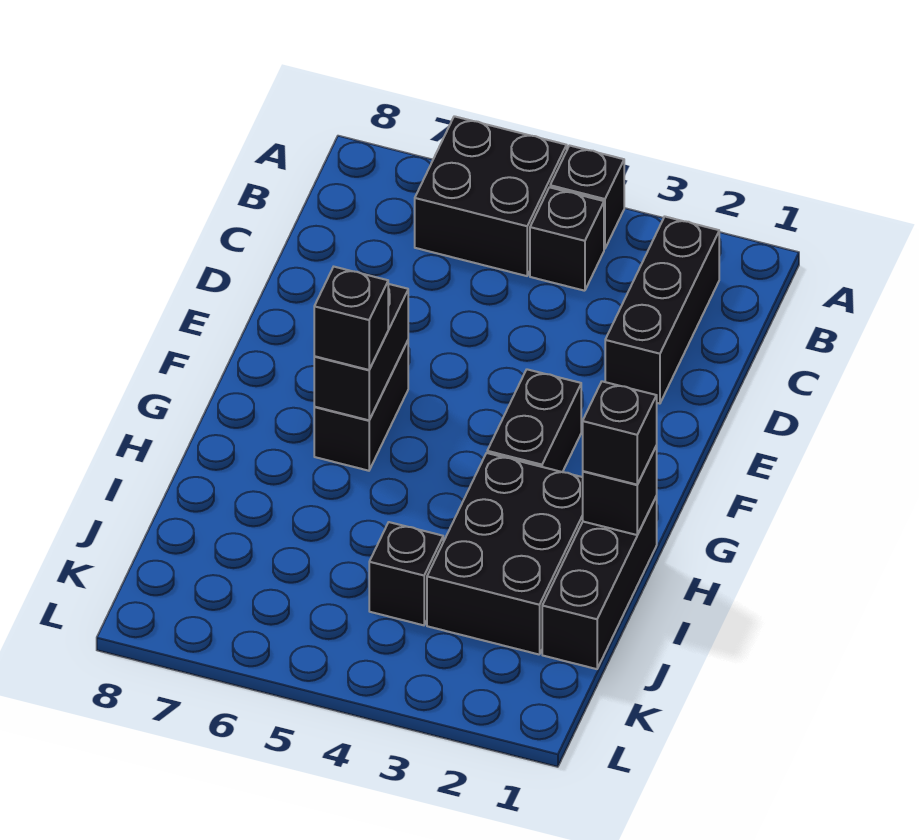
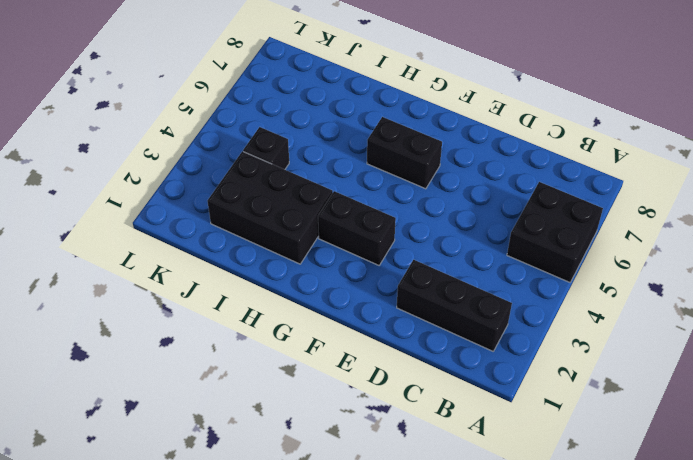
none -> black brick A4 level 1
none -> black brick B4 level 1
none -> black brick H1:J1 level 1

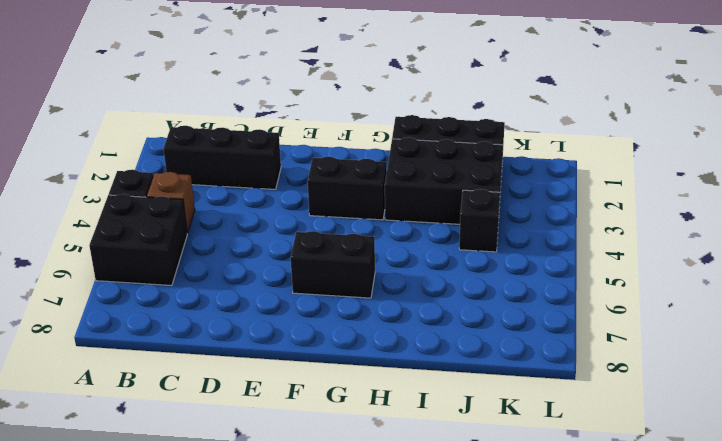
brown brick B4 level 1 -> black brick B4 level 1
none -> black brick F6:G6 level 2
none -> black brick H1 level 2
none -> black brick G6 level 3

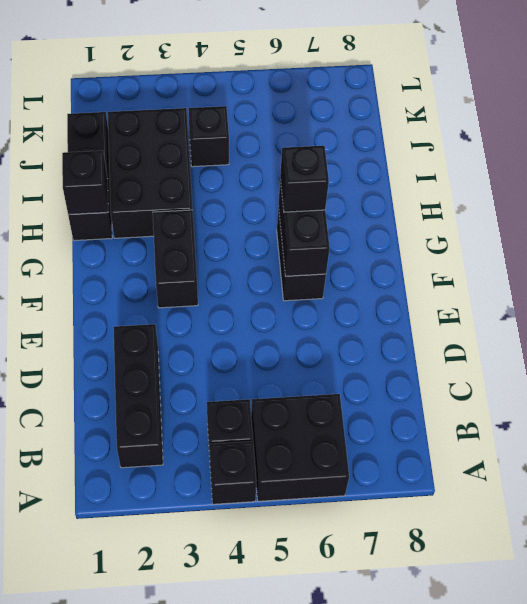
none -> black brick H1 level 3

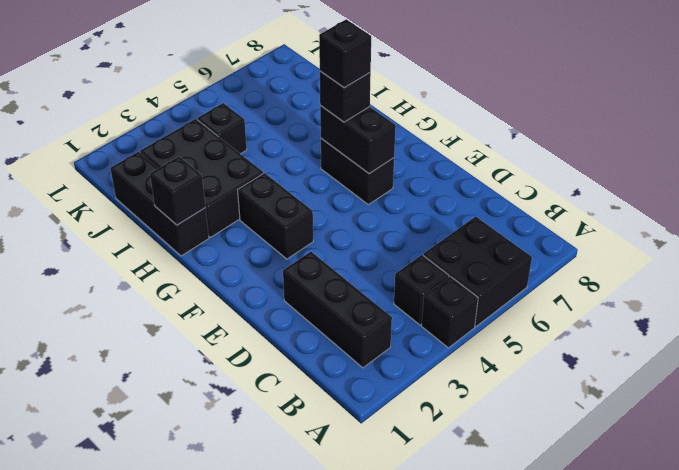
black brick G6 level 4 -> black brick H1 level 3

